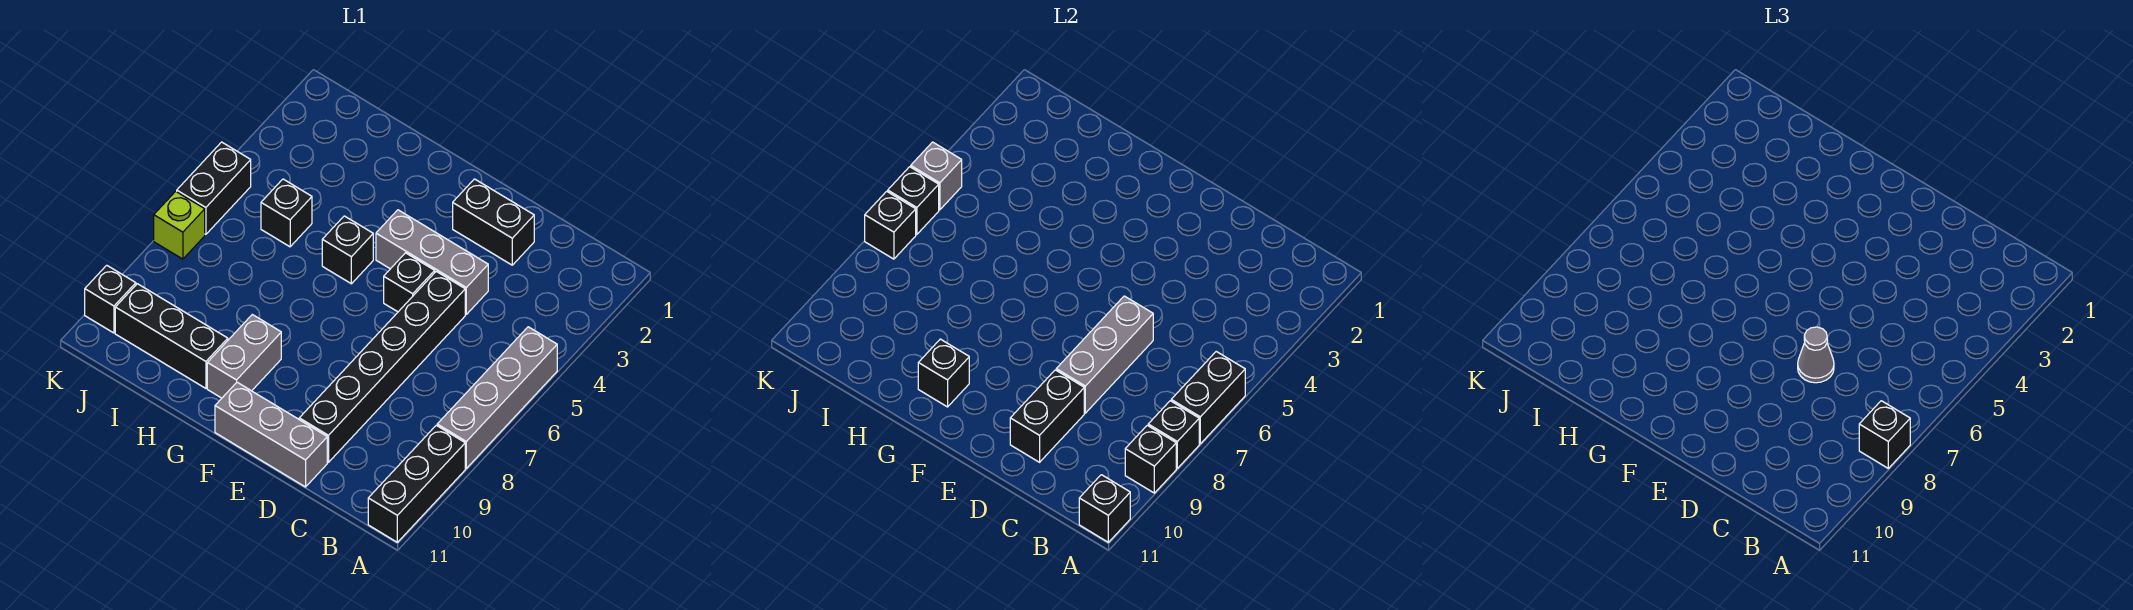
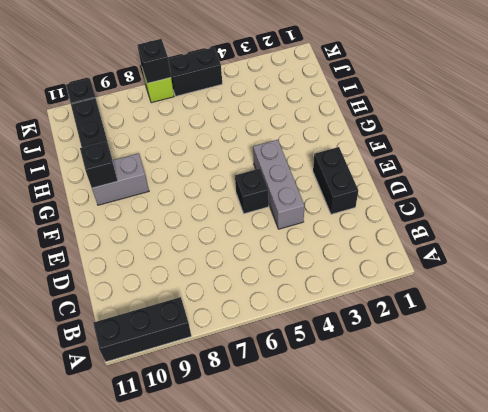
none -> grey brick A5:A8 level 1
none -> black brick D5:D10 level 1
none -> grey brick D11:F11 level 1

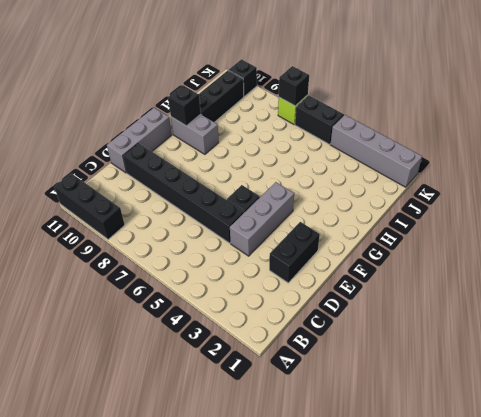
grey brick K1:K4 level 1 -> grey brick A5:A8 level 1
none -> black brick G5 level 1
none -> black brick I5 level 1
none -> black brick A6:A7 level 2

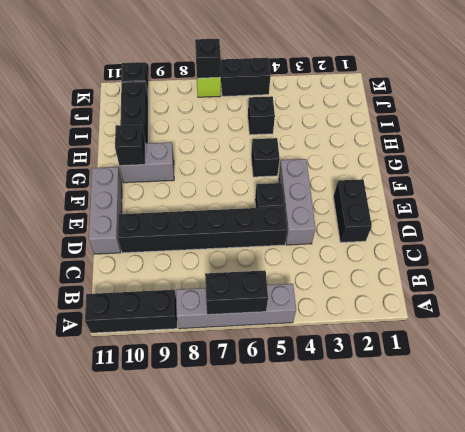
none -> black brick A8 level 2
none -> black brick A9 level 2
none -> black brick A11 level 2

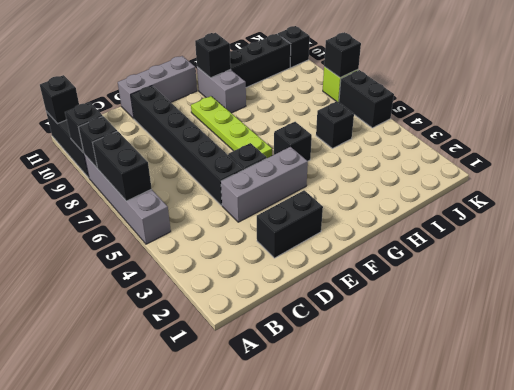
lime plate F6:F9 level 1 -> none
none -> grey brick D6:D8 level 2
none -> black brick D9:D10 level 2
none -> grey brick K5 level 2

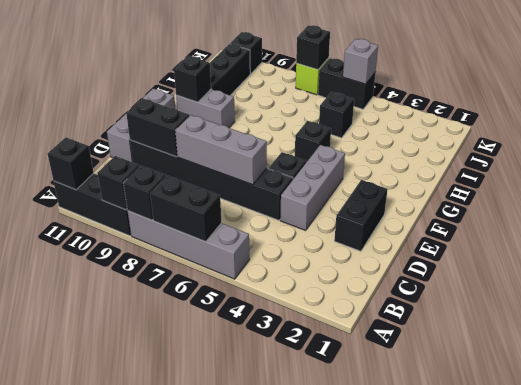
none -> black brick K6 level 2
none -> black brick A8 level 3
none -> grey cone D7 level 3

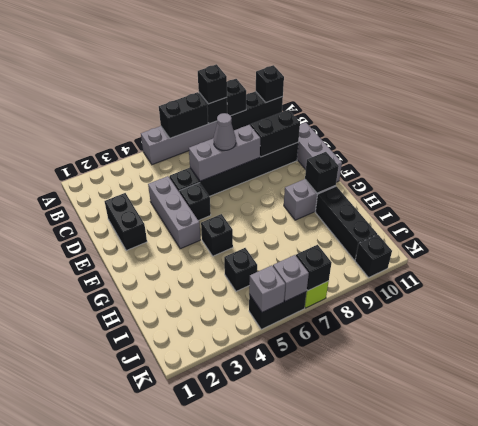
grey brick K6 level 2 -> black brick K6 level 2

